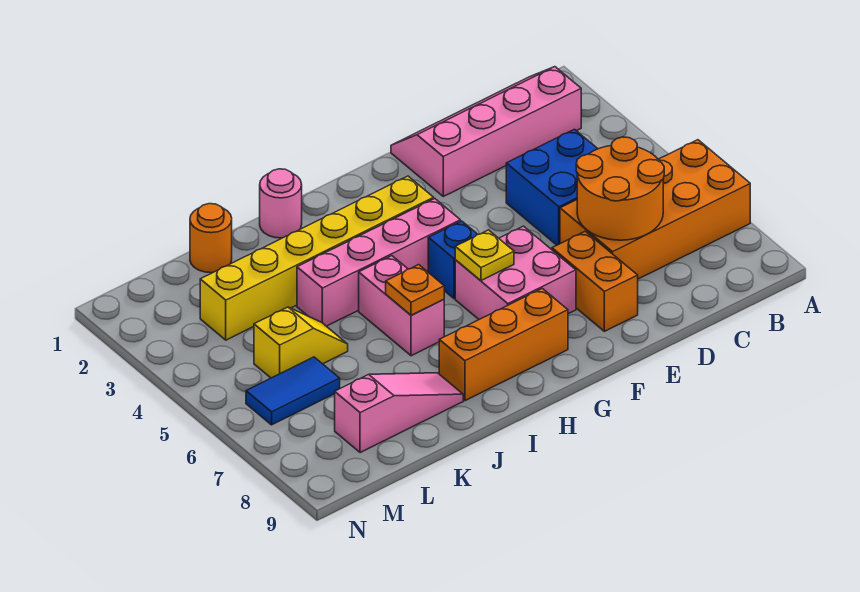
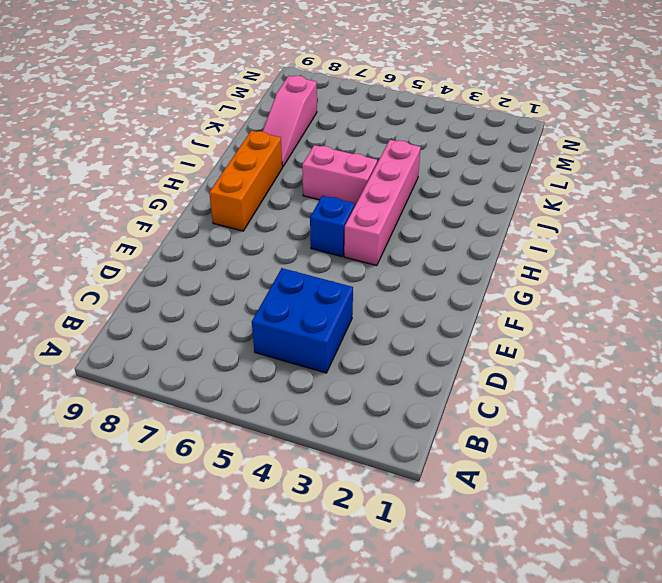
none -> orange brick A6:D7 level 1
none -> pink slope B1:E2 level 1 top 2
none -> orange brick E7:E8 level 1

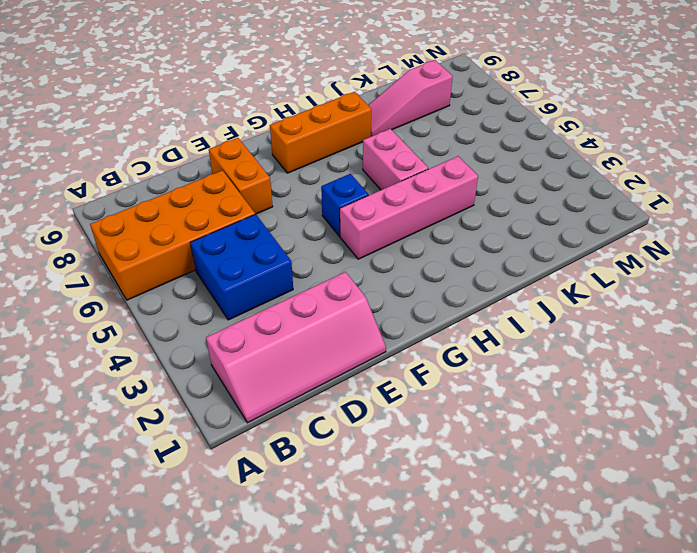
none -> pink brick F6:G7 level 1
none -> yellow brick G3:L3 level 1
none -> pink round brick I1 level 1

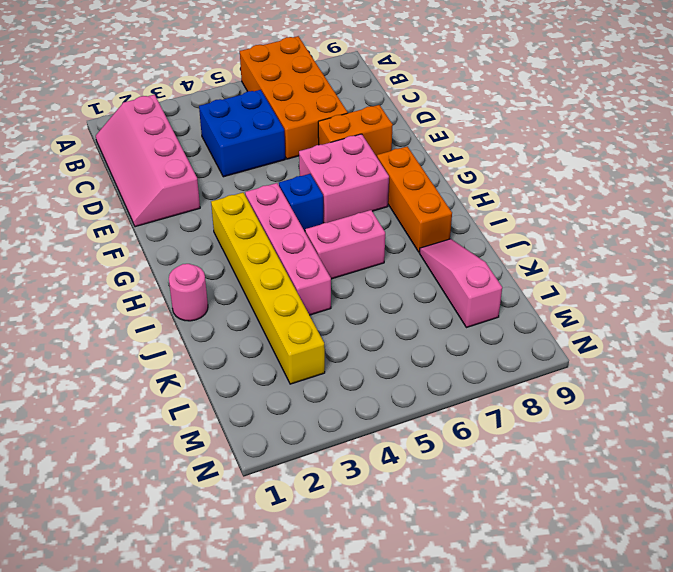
none -> orange round brick K1 level 1
none -> yellow slope K5:L5 level 1 top L
none -> blue tile L6:M6 level 1

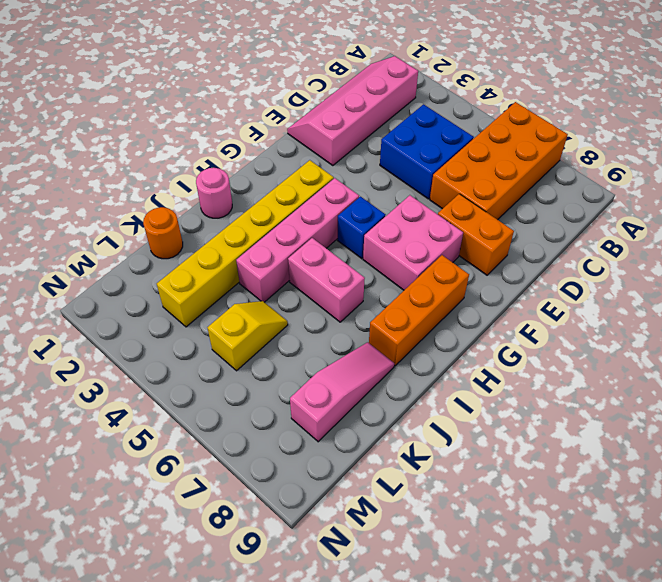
none -> blue tile L6:M6 level 1
none -> orange round brick C6:D7 level 2
none -> yellow plate G6 level 2

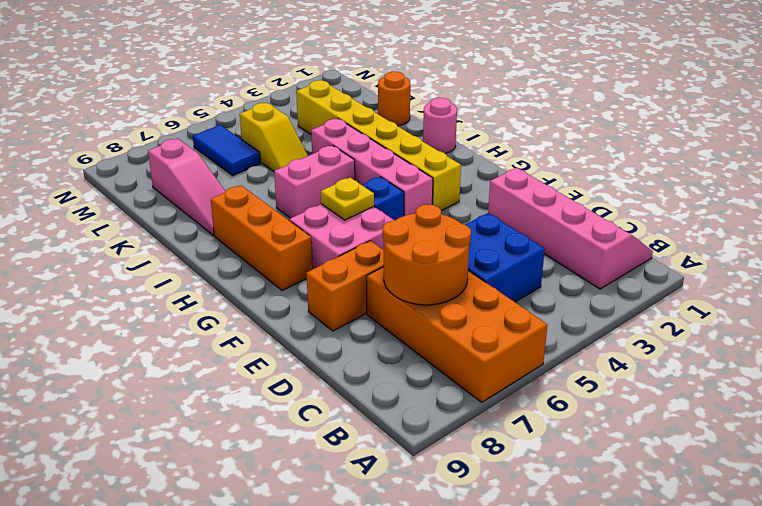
none -> orange plate I6 level 2

